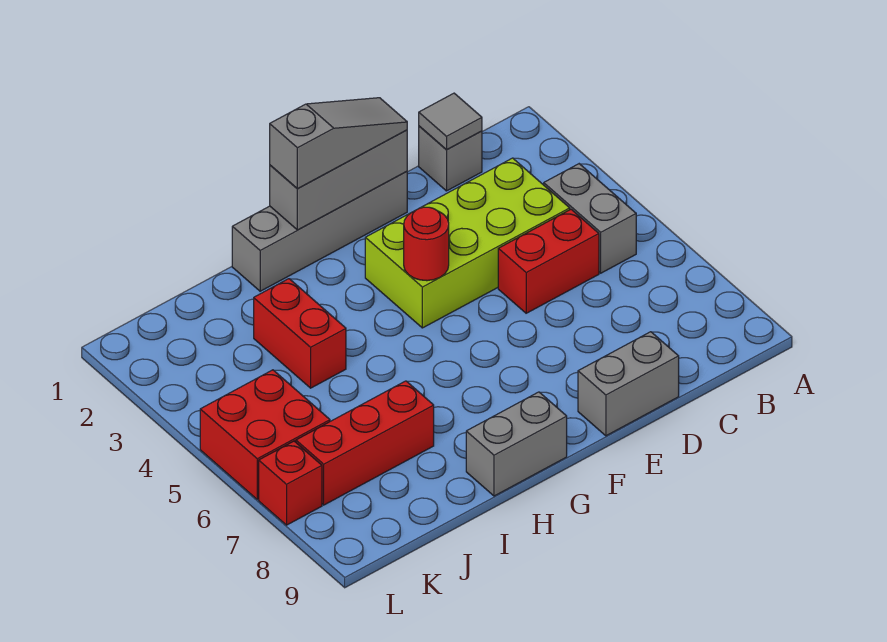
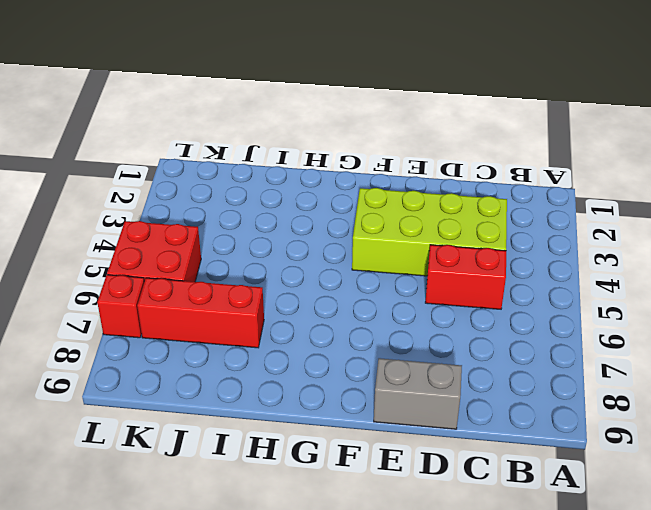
none -> grey brick B4:B5 level 1
none -> grey brick C1 level 1
none -> grey brick E1:H1 level 1

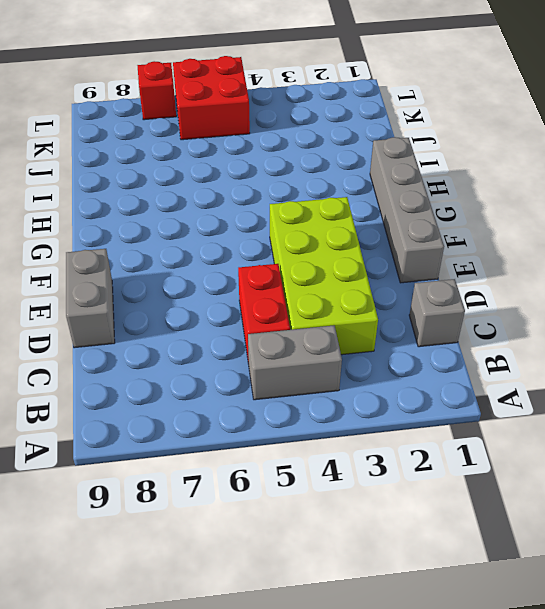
none -> grey brick G9:H9 level 1
none -> red brick I3:I4 level 1
none -> red brick I7:K7 level 1

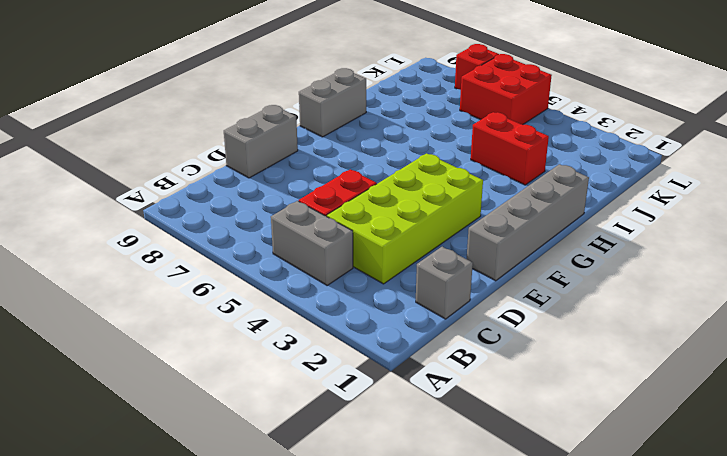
none -> red brick I7:K7 level 1
none -> grey tile C1 level 2
none -> grey brick E1:G1 level 2

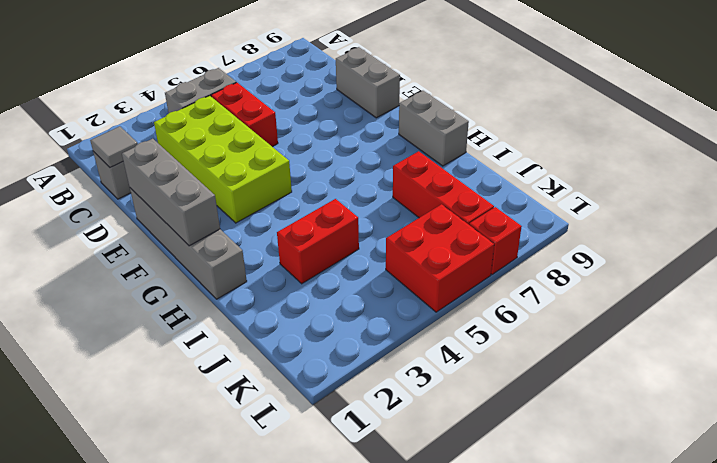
none -> red round brick F4 level 2
none -> grey slope E1:G1 level 3 top G

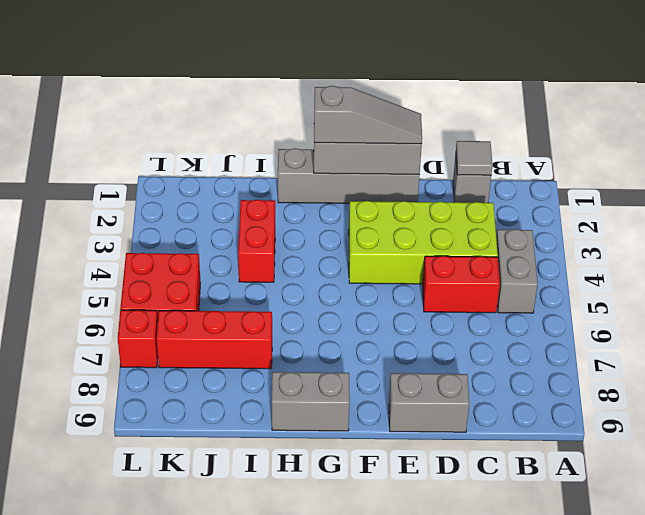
none -> red round brick F4 level 2

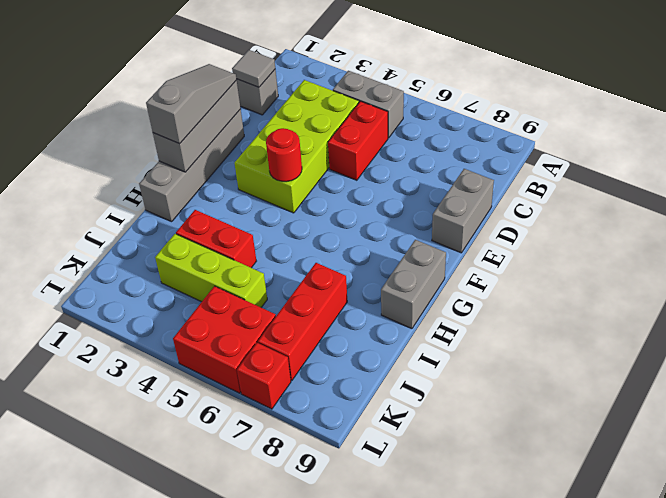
lime brick J3:J5 level 1 -> none

